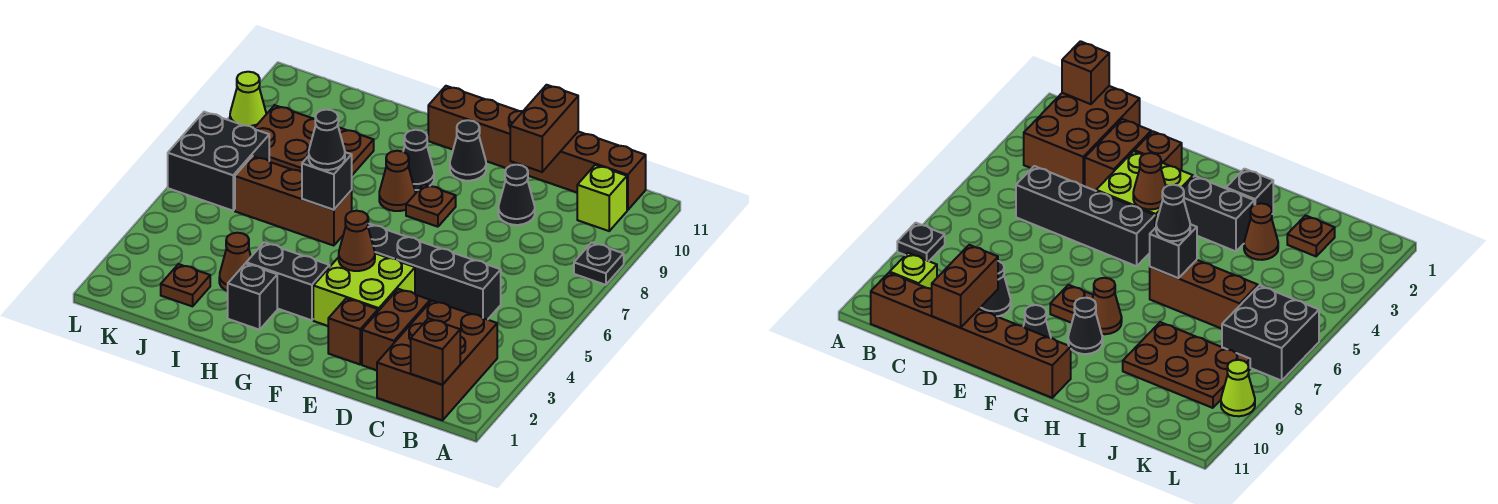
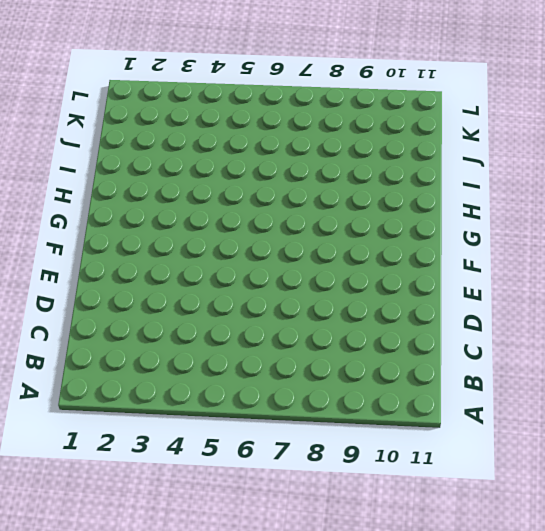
none -> black plate A8 level 1
none -> brown brick B1:C3 level 1
none -> lime brick B10 level 1

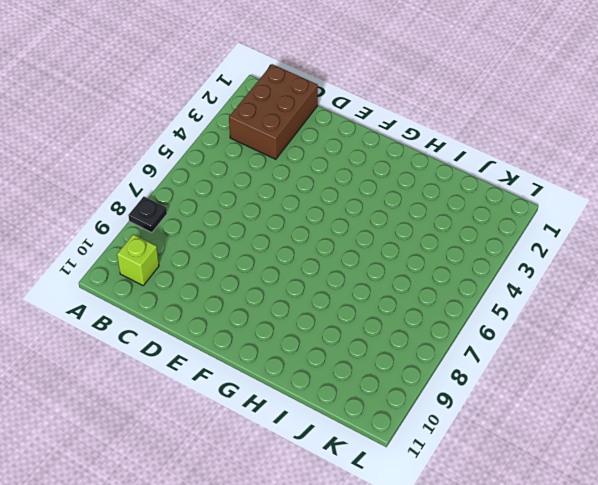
none -> brown brick B11:G11 level 1
none -> black brick C5:F5 level 1
none -> brown brick D2:D3 level 1

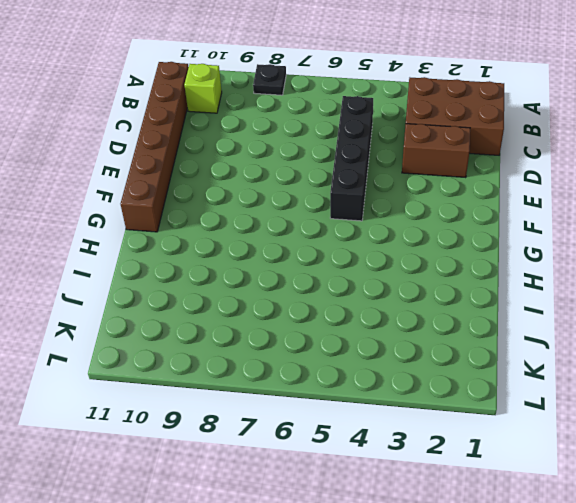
none -> black cone D9 level 1
none -> brown brick E2 level 1
none -> lime brick E3:F4 level 1

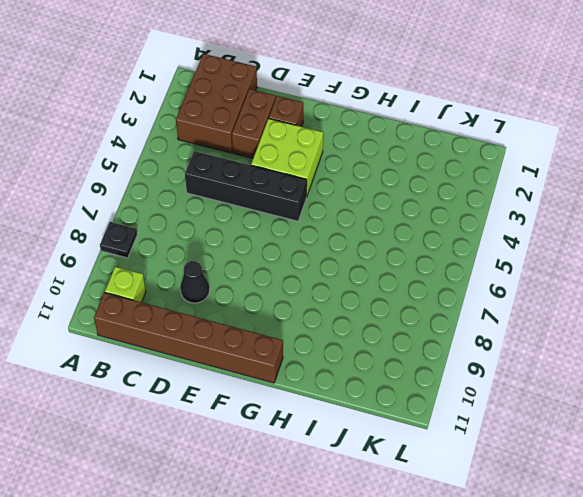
none -> brown plate F8 level 1
none -> black cone F10 level 1
none -> black brick G3:H3 level 1

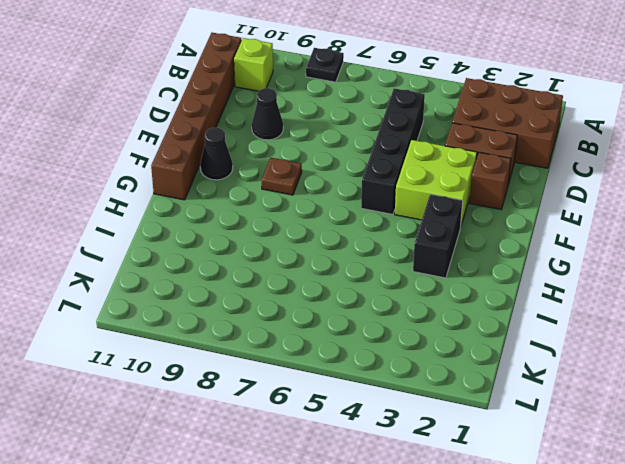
none -> brown cone G8 level 1
none -> black cone G9 level 1
none -> black brick H2 level 1

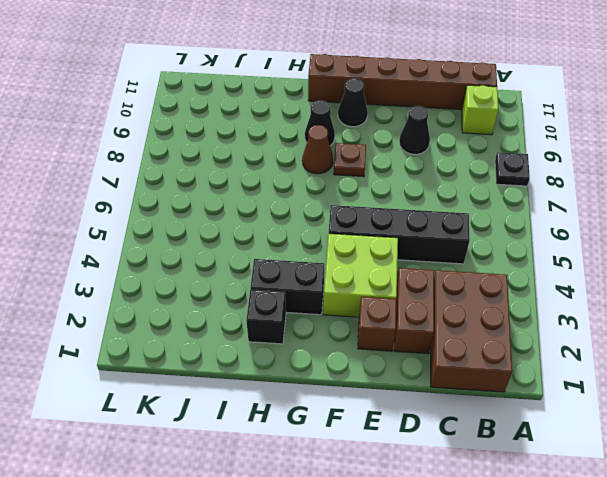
none -> brown brick H6:J6 level 1
none -> brown cone I3 level 1
none -> brown plate I8:K9 level 1

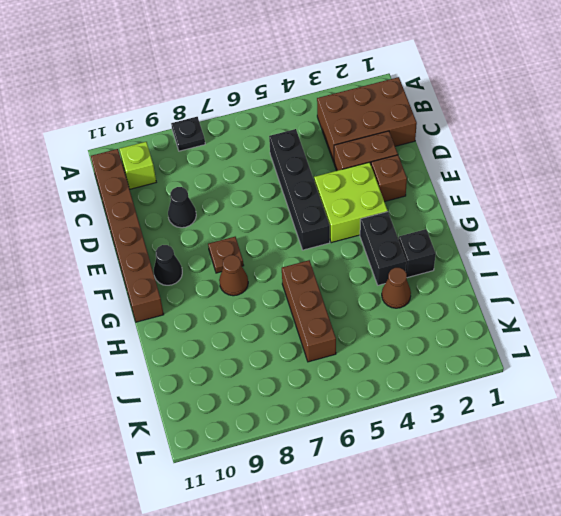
none -> black cone G9 level 1
none -> brown plate I8:K9 level 1
none -> brown plate J2 level 1

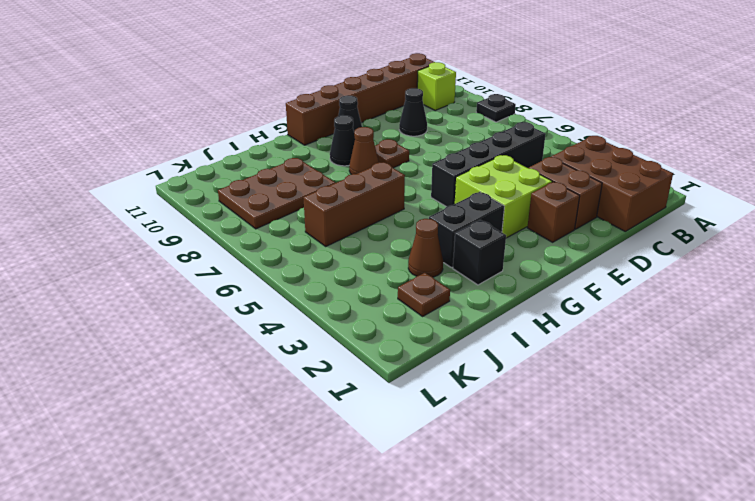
none -> black brick K6:L7 level 1
none -> lime cone L9 level 1
none -> brown brick B1 level 2

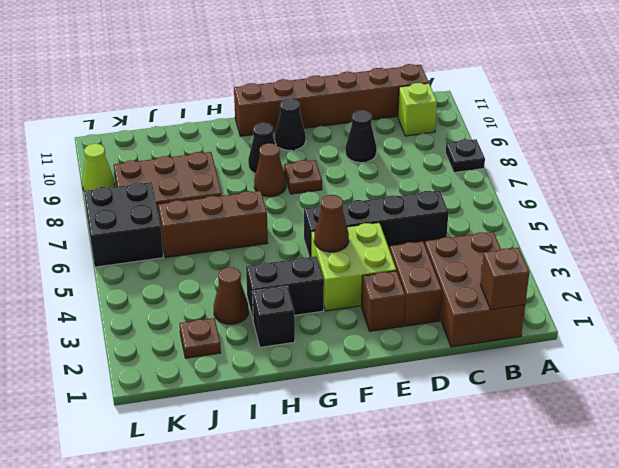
none -> brown brick D10:D11 level 2
none -> black brick H6 level 2
none -> black cone H6 level 3

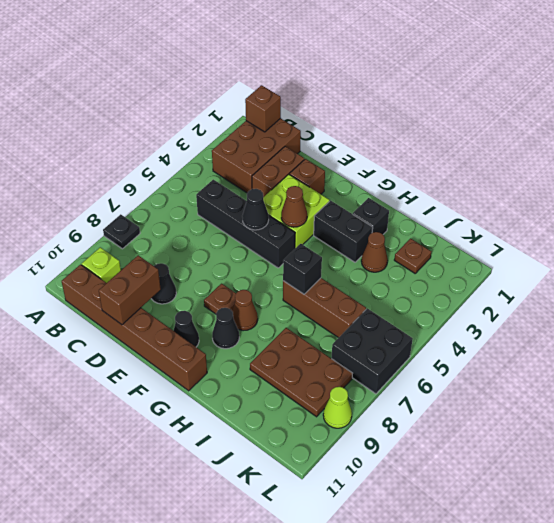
black cone E5 level 2 -> black cone H6 level 3

